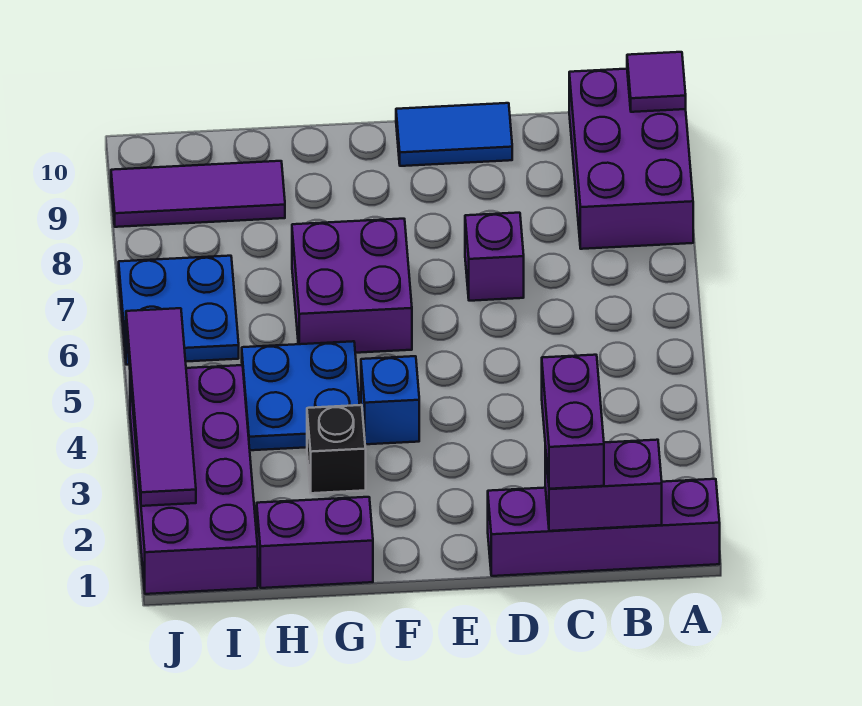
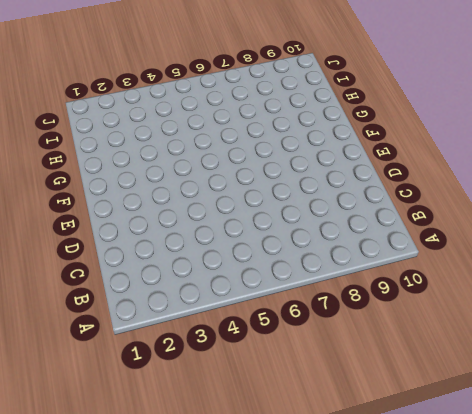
none -> purple brick A1:D1 level 1
none -> purple brick A8:B10 level 1
none -> purple brick D7 level 1

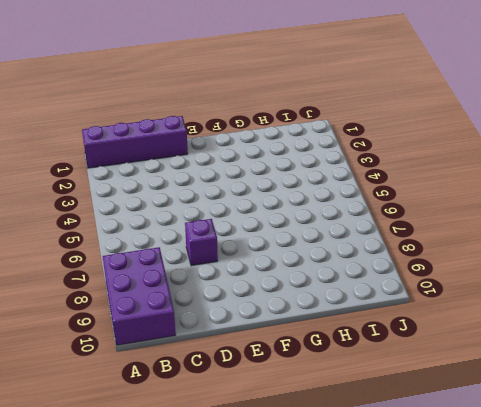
none -> blue tile D10:E10 level 1
none -> blue brick F4 level 1
none -> purple brick F6:G7 level 1

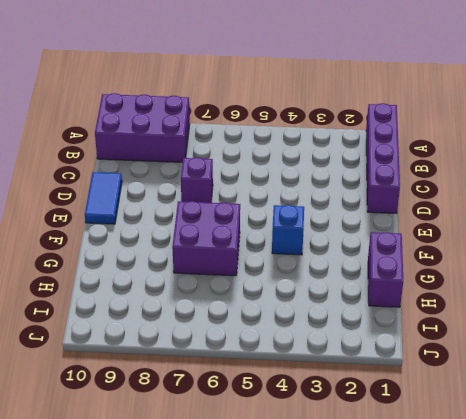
none -> black brick G3 level 1
none -> blue plate G4:H5 level 1
none -> purple tile H9:J9 level 1

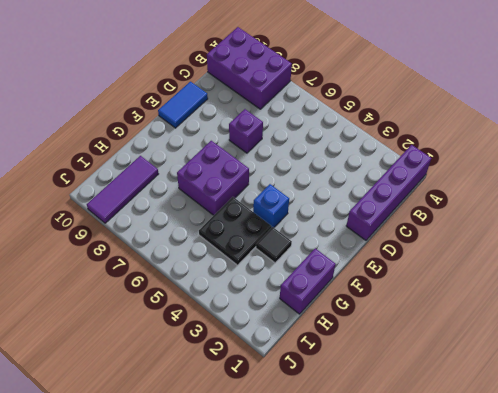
black tile G3 level 1 -> black brick G3 level 1
black plate G4:H5 level 1 -> blue plate G4:H5 level 1
none -> purple brick I1:J4 level 1
none -> blue plate I6:J7 level 1
none -> purple tile A10 level 2

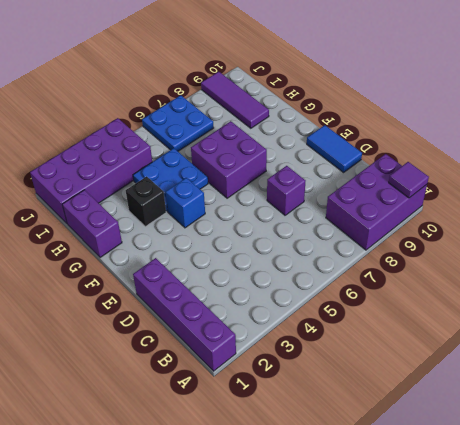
none -> purple brick B1:C1 level 2
none -> purple tile J2:J5 level 2
none -> purple brick C1:C2 level 3

